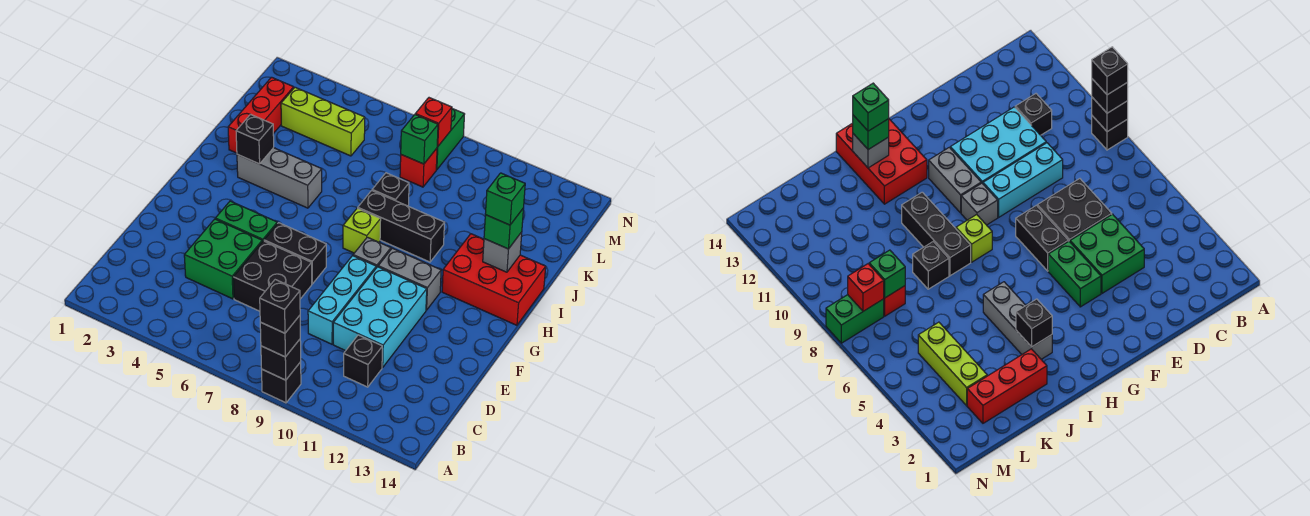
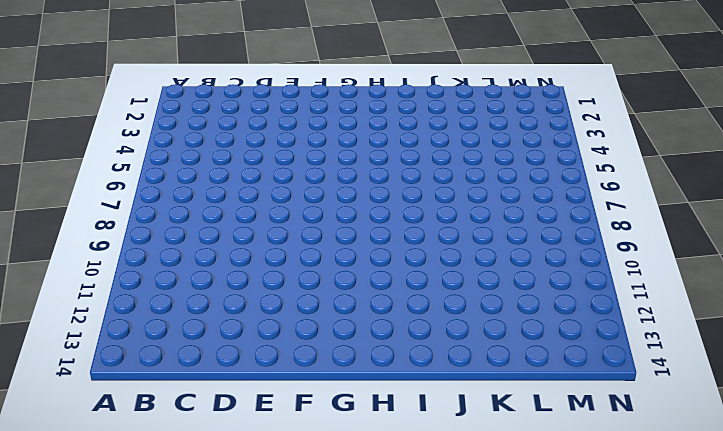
none -> black brick A9 level 1
none -> black brick C11 level 1
none -> green brick D4:E5 level 1

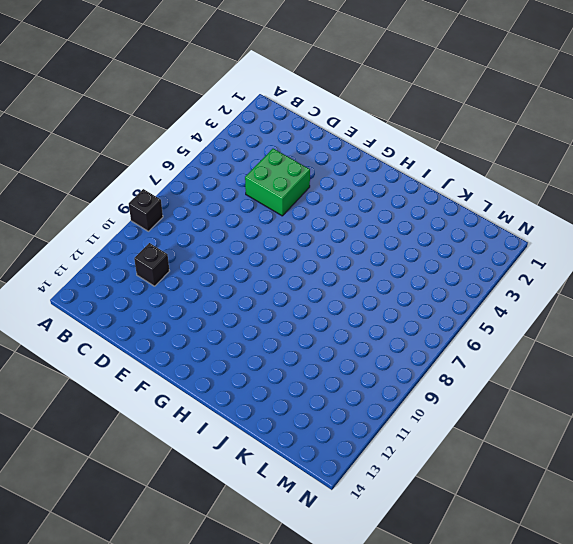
none -> black brick D6:E7 level 1
none -> cyan brick D9:F9 level 1
none -> cyan brick D10:F11 level 1

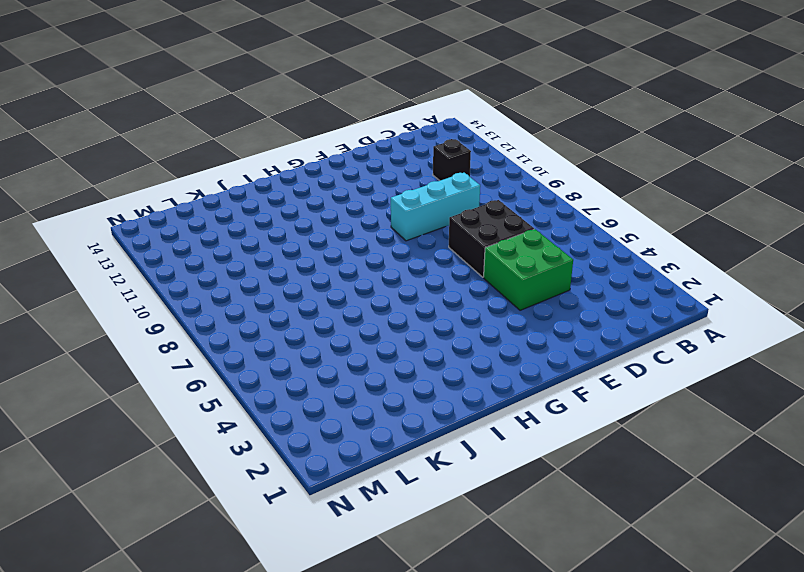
none -> black brick A9 level 1
none -> cyan brick D10:F11 level 1
none -> green brick F4:F5 level 1

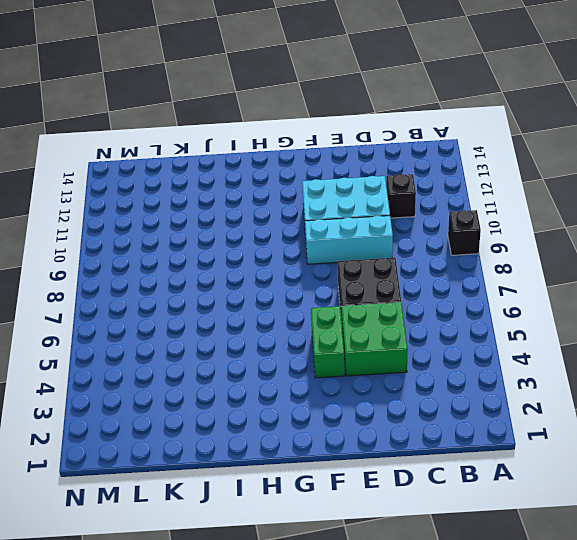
none -> black brick F6:F7 level 1
none -> grey brick G9 level 1
none -> grey brick G10:G11 level 1

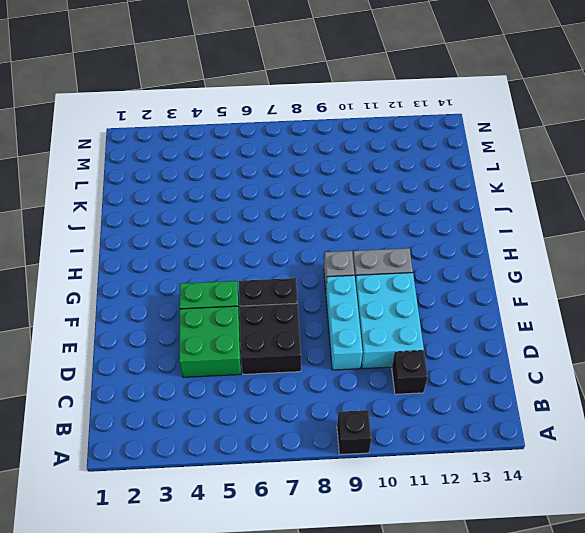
none -> lime brick H8 level 1
none -> red brick H12:I14 level 1
none -> grey brick I3:I5 level 1

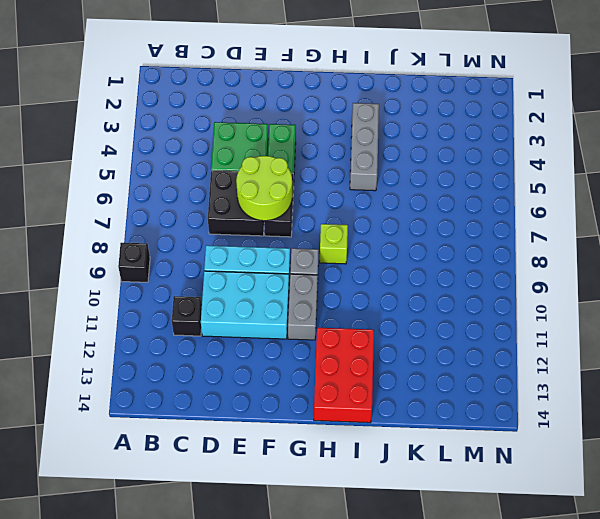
lime round brick E6:F7 level 2 -> none
none -> black brick I8:I10 level 1
none -> red brick J2:L2 level 1
none -> black brick J8 level 1

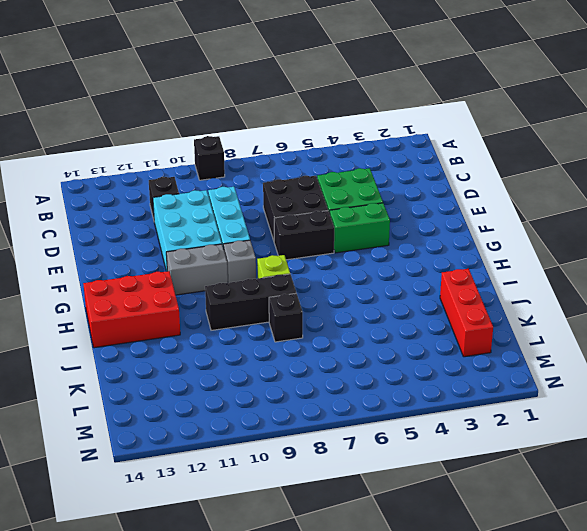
none -> grey brick I3:I5 level 1
none -> lime brick L3:L5 level 1
none -> red brick L8 level 1

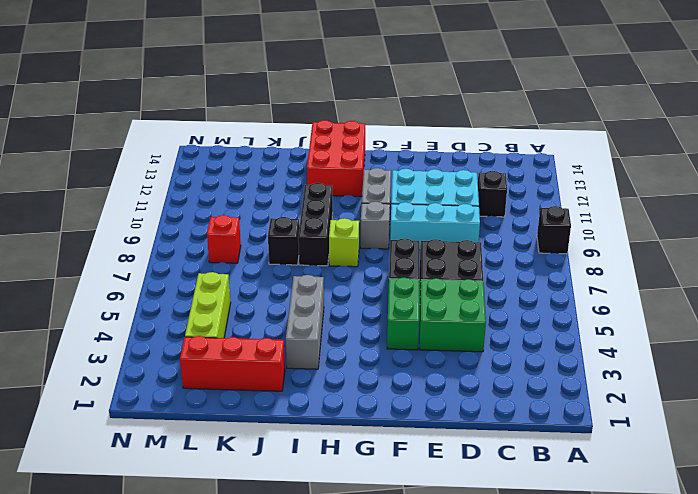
none -> green brick M8:N8 level 1
none -> black brick A9 level 2
none -> black brick I3 level 2

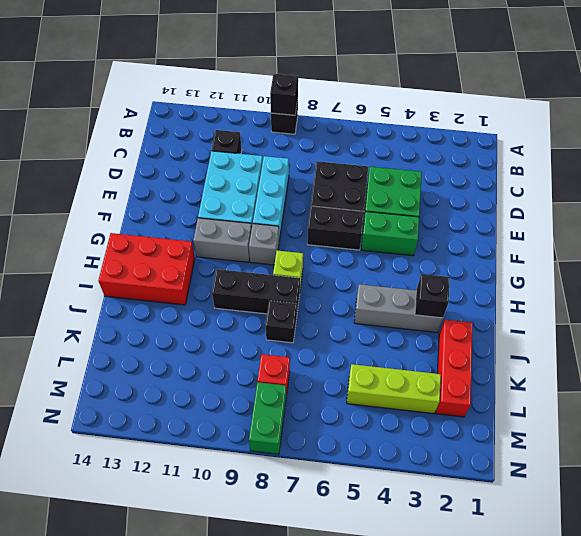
none -> grey brick I13 level 2
none -> green brick L8 level 2
none -> red brick M8 level 2

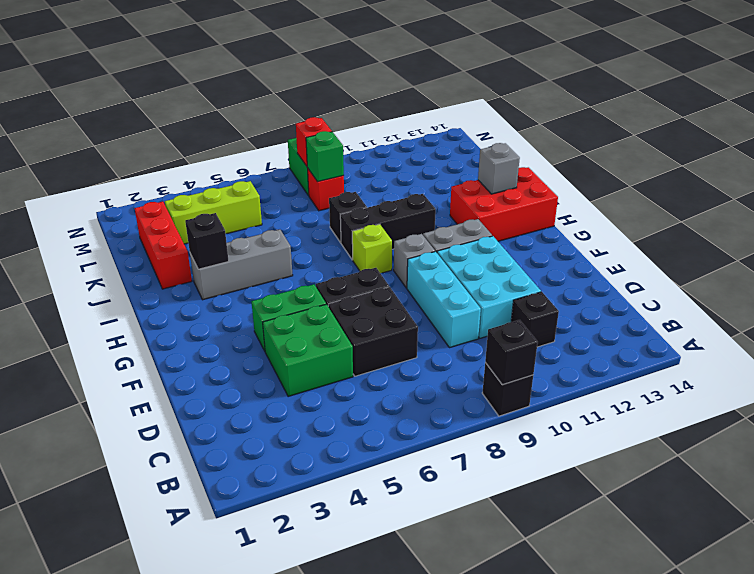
none -> black brick A9 level 3
none -> green brick I13 level 3
none -> black brick A9 level 4

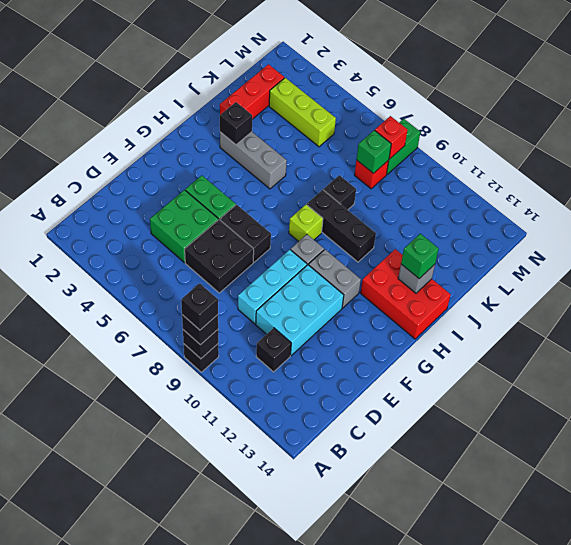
none -> green brick I13 level 4

